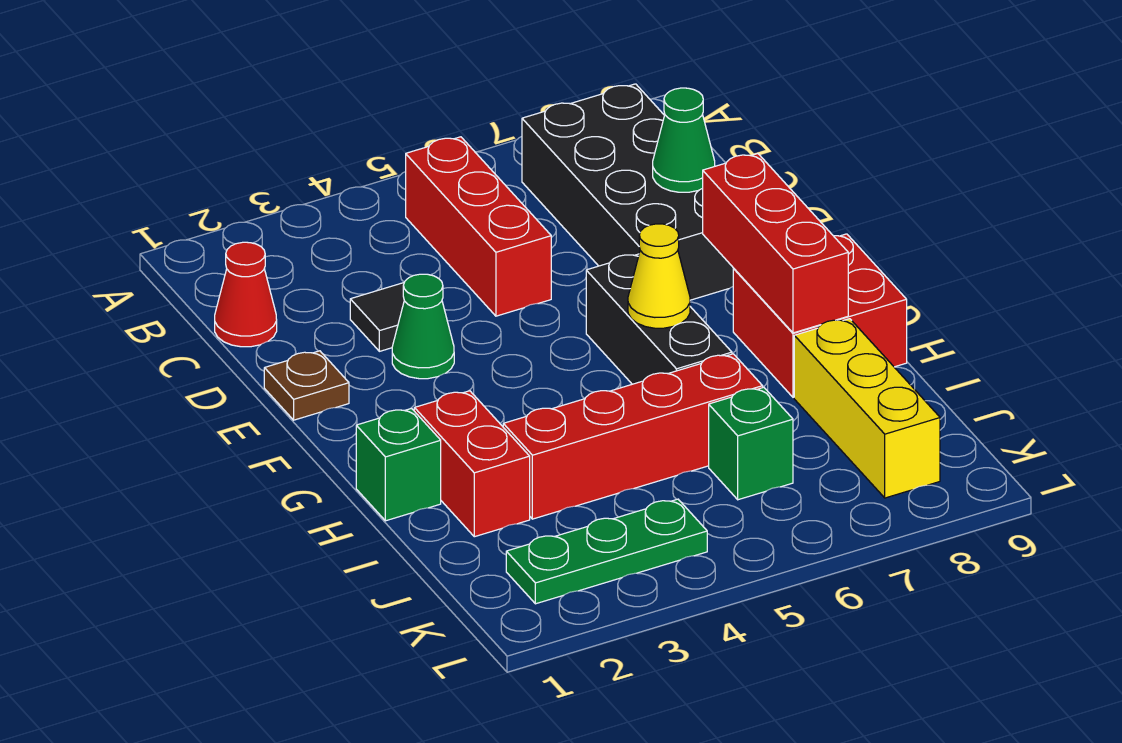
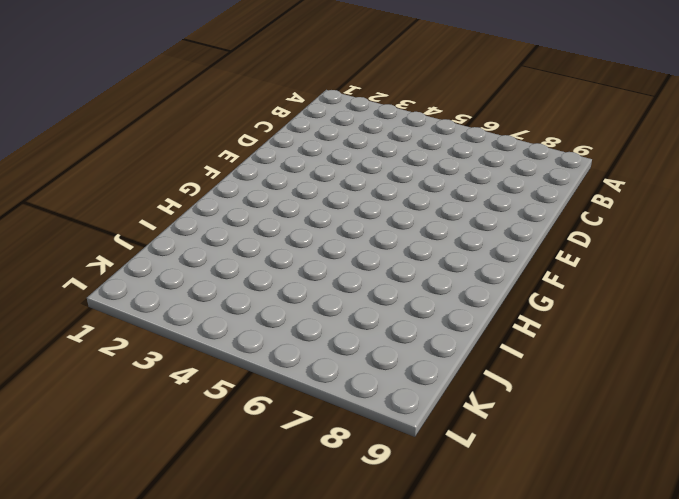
none -> red brick B5:D5 level 1
none -> black brick B7:E8 level 1
none -> red cone C1 level 1

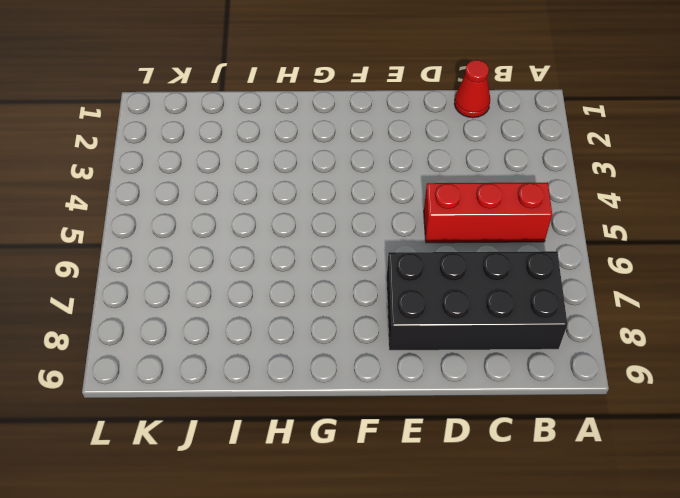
none -> black tile D3 level 1
none -> brown plate E1 level 1
none -> green cone E3 level 1

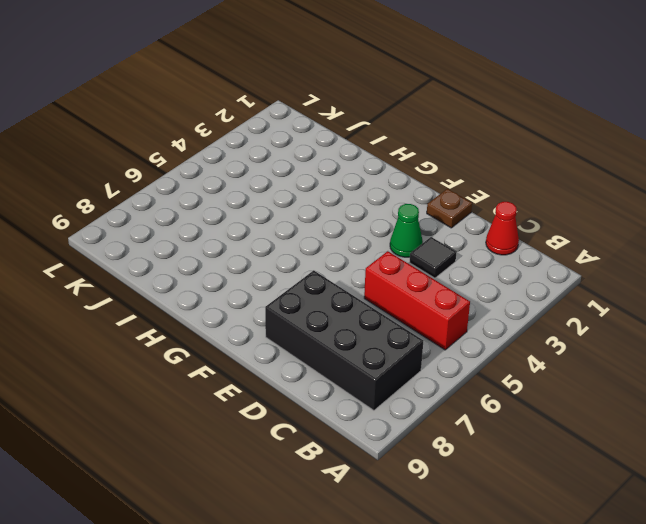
none -> black brick F6:H6 level 1
none -> red brick G8:H9 level 1
none -> green brick H1 level 1

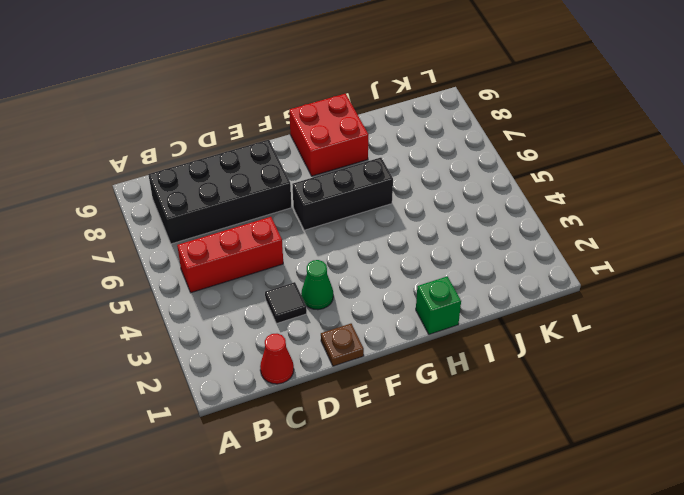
none -> red brick H2:I2 level 1
none -> red brick I3:I6 level 1
none -> yellow brick I8:K8 level 1

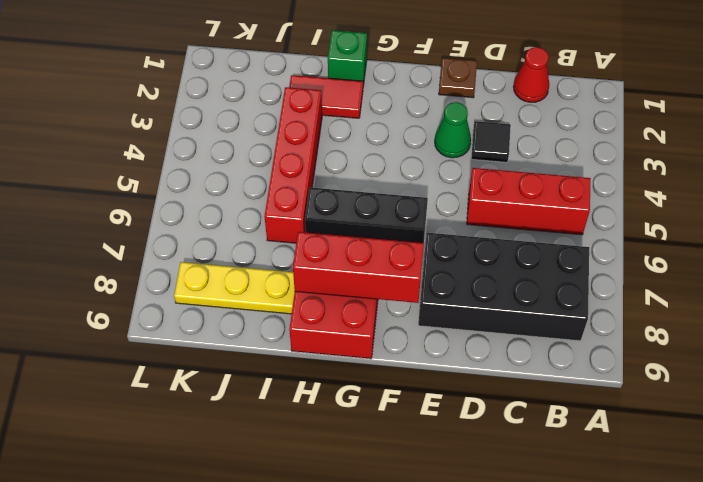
red tile H2:I2 level 1 -> red brick H2:I2 level 1
yellow plate I8:K8 level 1 -> yellow brick I8:K8 level 1
none -> green brick J6 level 1
none -> green plate K2:K4 level 1
none -> green cone D8 level 2

